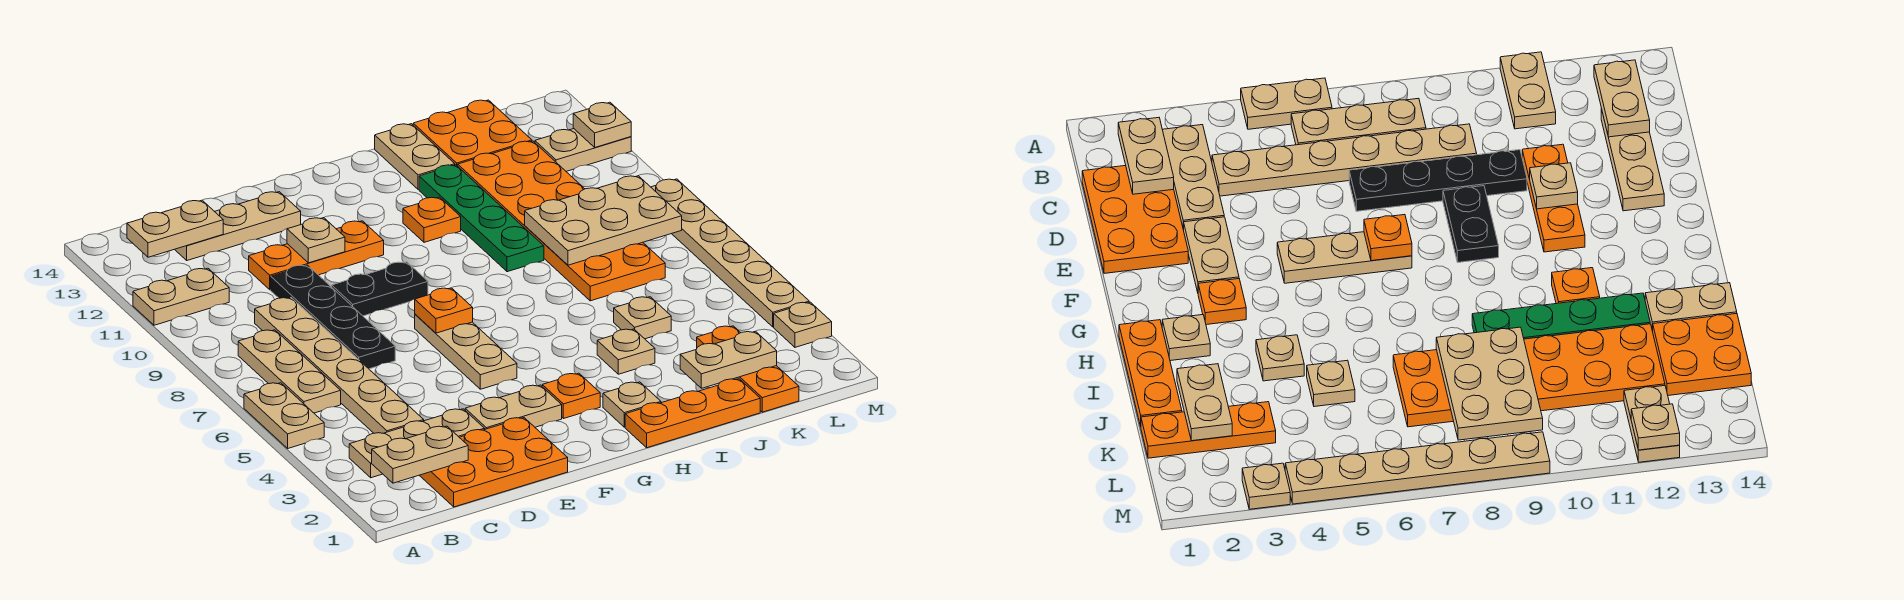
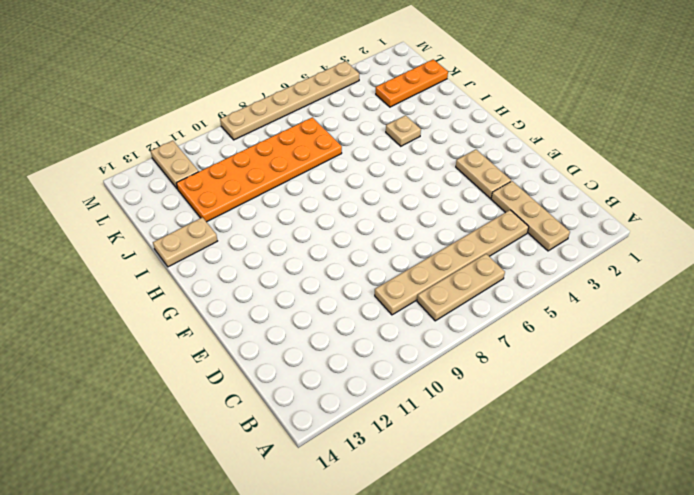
none -> tan plate A5:A6 level 1
none -> tan plate A11:B11 level 1
none -> orange plate C1:E2 level 1
none -> tan plate C13:E13 level 1

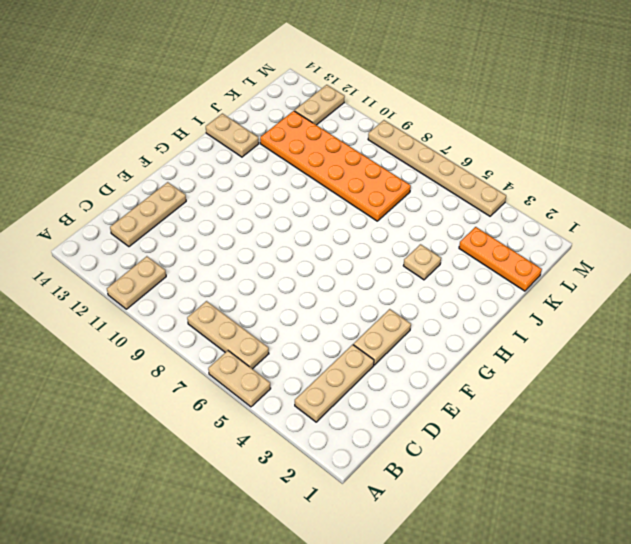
none -> orange plate C1:E2 level 1
none -> tan plate C4:C9 level 1
none -> black plate D7:D10 level 1
none -> orange plate D11:F11 level 1

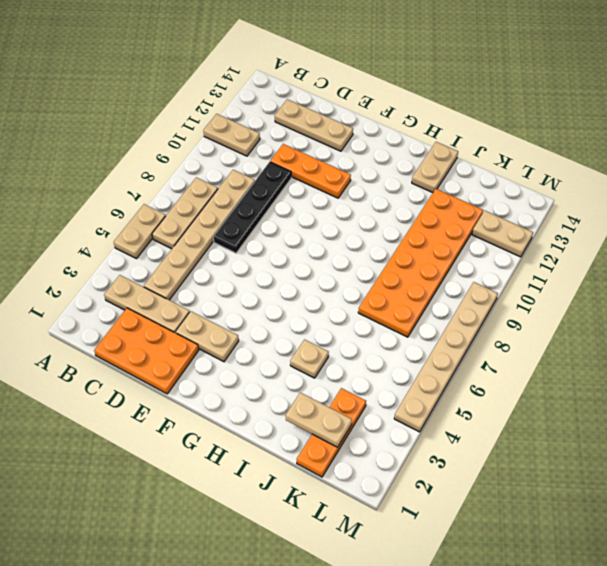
none -> black plate E9:F9 level 1
none -> tan plate F5:F7 level 1
none -> orange plate G3 level 1
none -> orange plate H1:J1 level 1

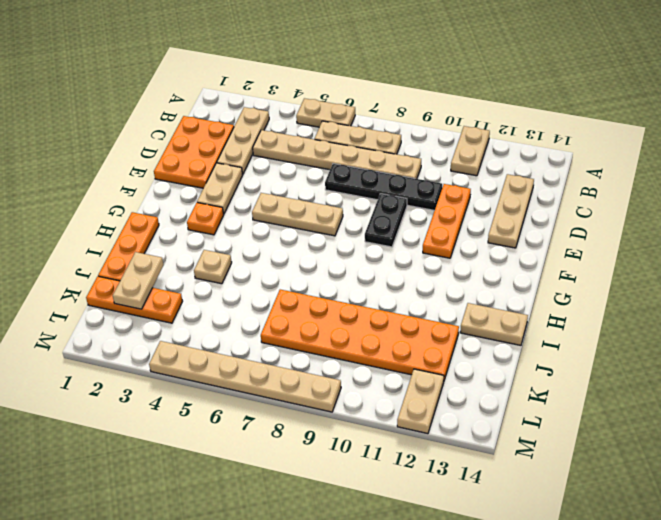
none -> tan plate H2 level 1
none -> orange plate H11 level 1
none -> green plate I9:I12 level 1
none -> tan plate J5 level 1

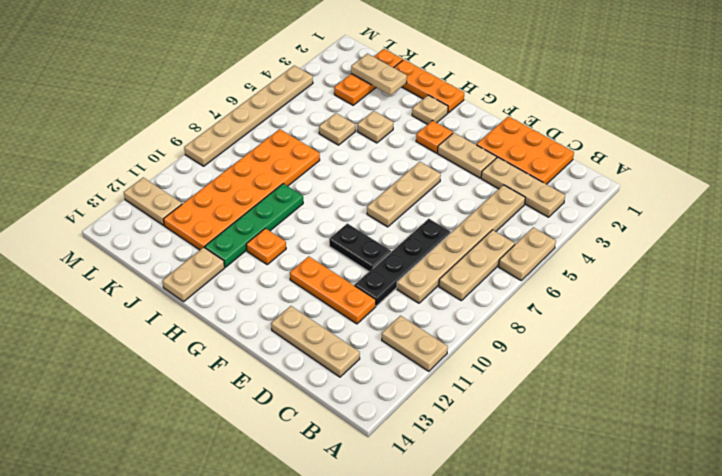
none -> orange plate J13:K14 level 1
none -> tan plate M3 level 1
none -> tan plate B2:C2 level 2
none -> tan plate B13:C13 level 2

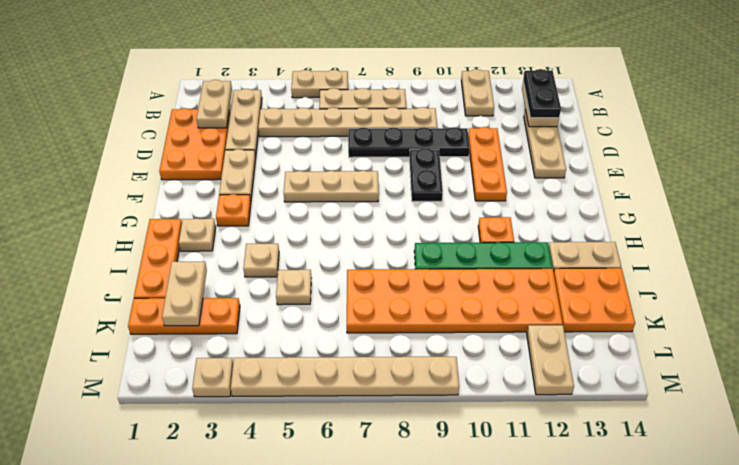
black plate B13:C13 level 3 -> none
none -> tan plate E11 level 2
none -> orange plate F7 level 2
none -> tan plate J8:L9 level 2
none -> tan plate M12 level 2

